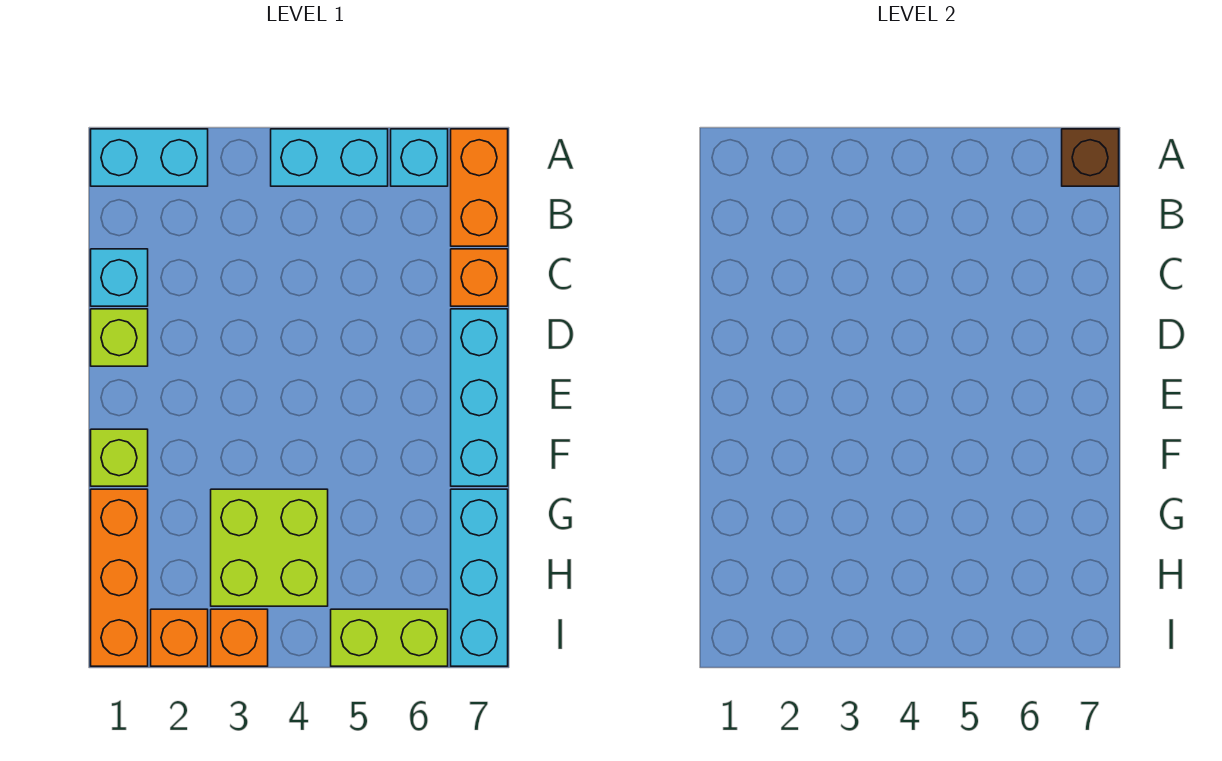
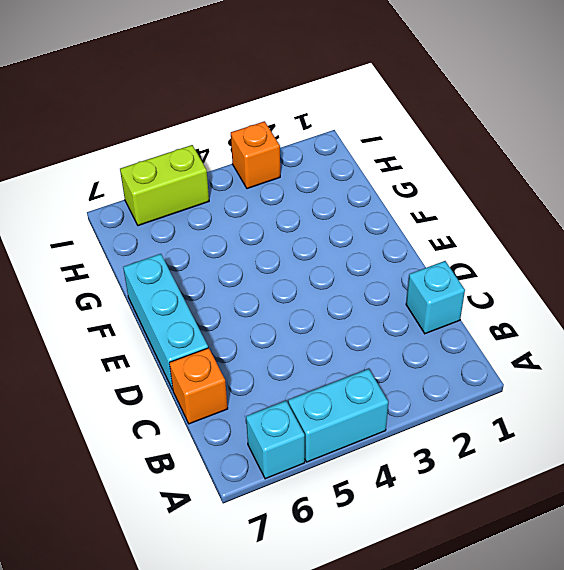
none -> cyan brick A1:A2 level 1
none -> orange brick A7:B7 level 1
none -> lime brick D1 level 1

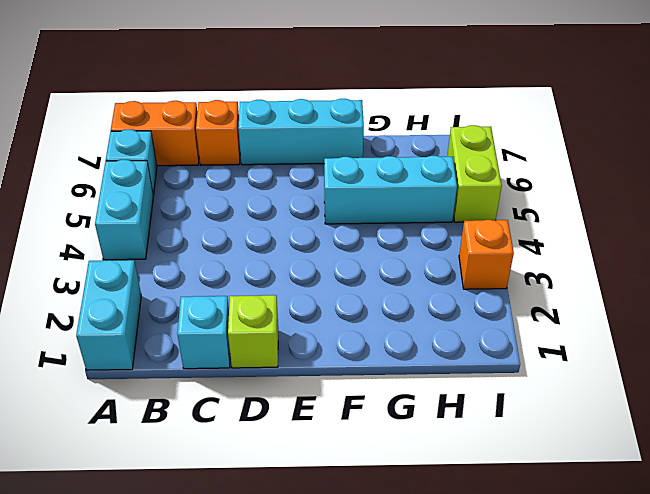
cyan brick F5:H5 level 1 -> cyan brick G7:I7 level 1
none -> lime brick F1 level 1
none -> orange brick G1:I1 level 1
none -> lime brick G3:H4 level 1

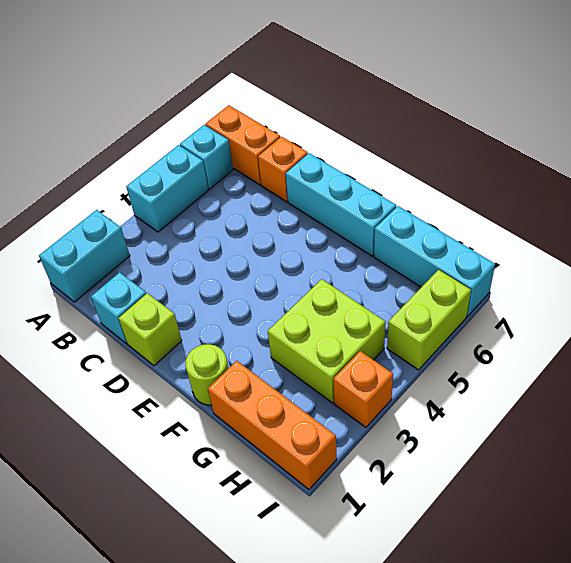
lime round brick F1 level 1 -> lime brick F1 level 1
none -> orange brick I2 level 1
none -> brown brick A7 level 2

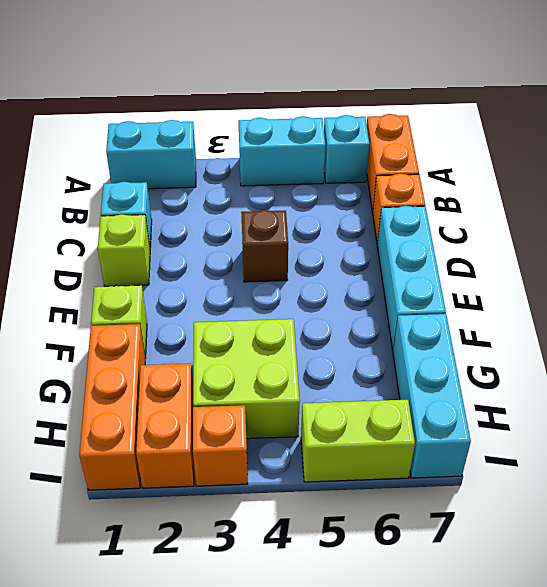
brown brick D4 level 1 -> brown brick A7 level 2
orange brick H2:I2 level 1 -> orange brick I2 level 1

